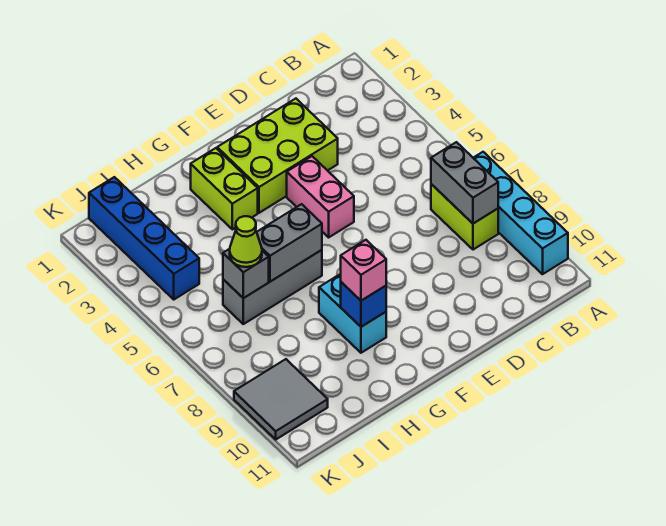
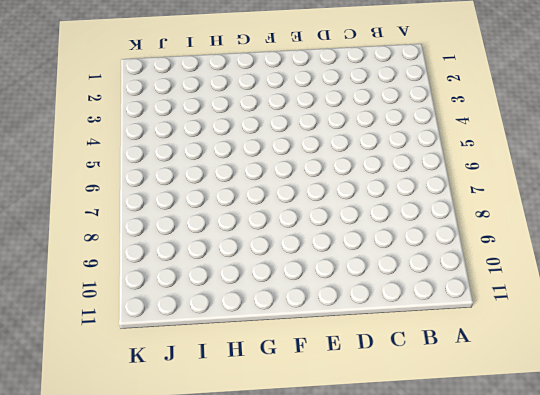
none -> cyan brick A7:A10 level 1
none -> lime brick B7:B8 level 1
none -> lime brick D2:F3 level 1

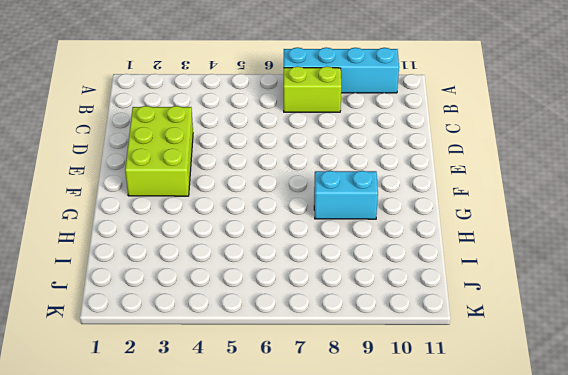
none -> pink brick E4:E5 level 1
none -> lime brick G2:G3 level 1
none -> grey brick G6:I6 level 1

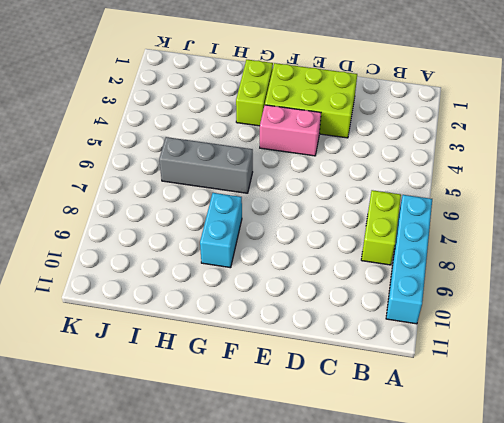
pink brick E4:F4 level 1 -> pink brick E4:E5 level 1
none -> blue brick J1:J4 level 1
none -> grey tile J9:K10 level 1
none -> grey brick B7:B8 level 2

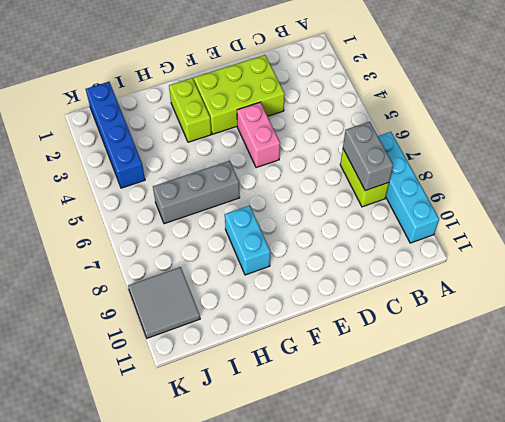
none -> grey brick G6:H6 level 2
none -> blue brick G9 level 2
none -> grey brick I6 level 2

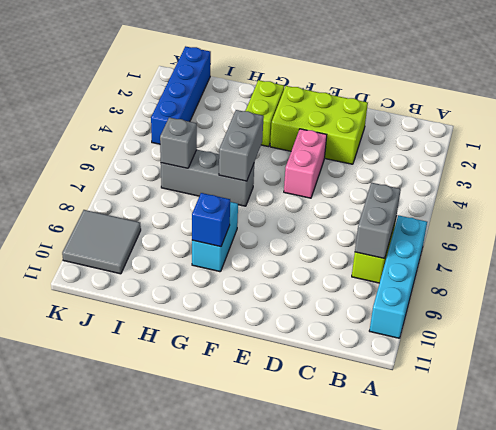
grey brick G5:G6 level 2 -> grey brick G6:H6 level 2
none -> pink brick G9 level 3
none -> lime cone I6 level 3

